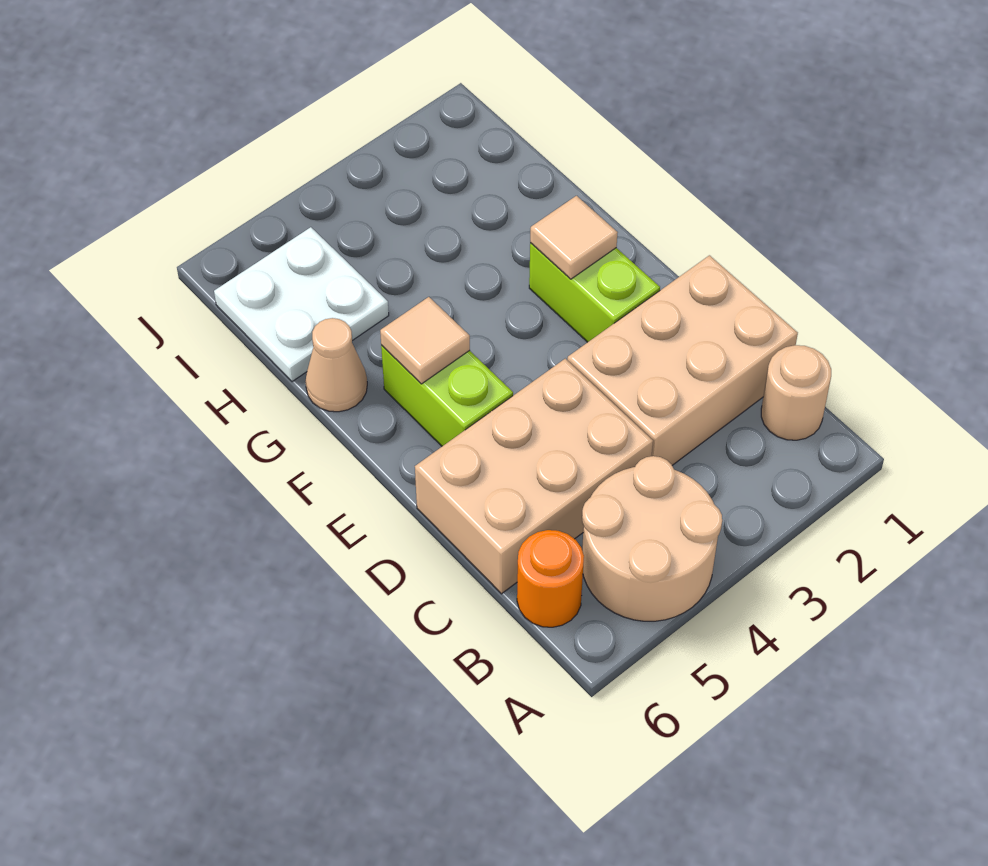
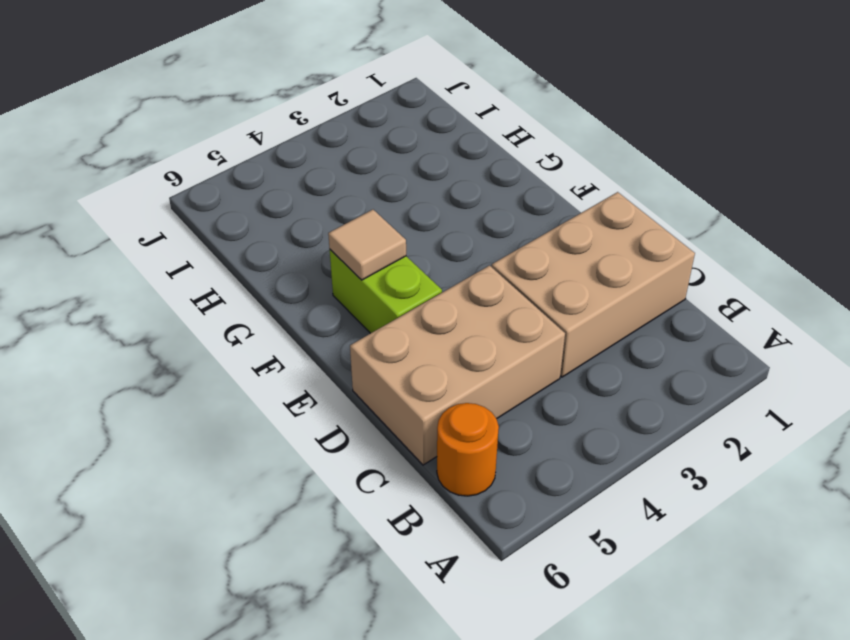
none -> tan round brick A4:B5 level 1
none -> tan round brick B1 level 1

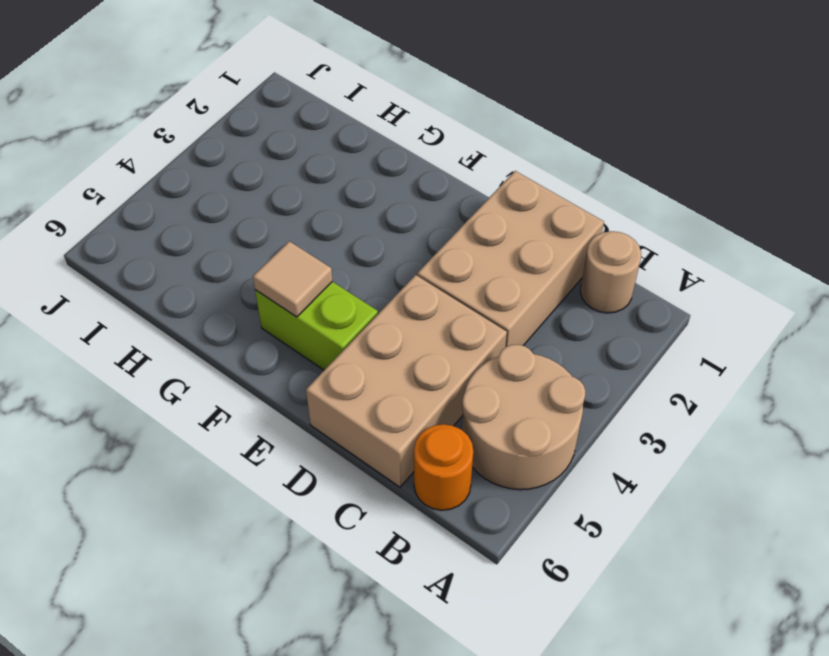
none -> lime brick E2:F2 level 1
none -> tan cone G6 level 1

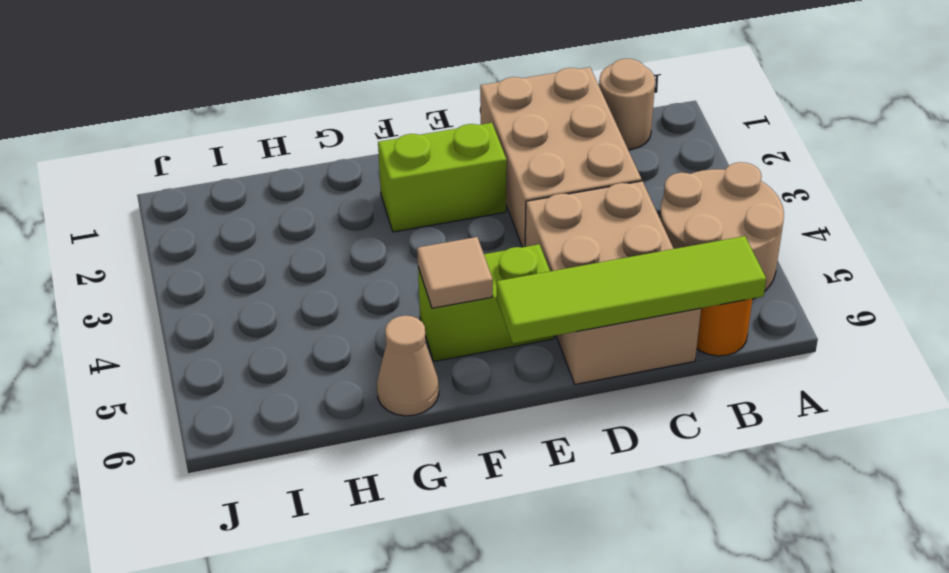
lime tile B6:E6 level 2 -> none
none -> white plate H5:I6 level 1
none -> tan tile F2 level 2

